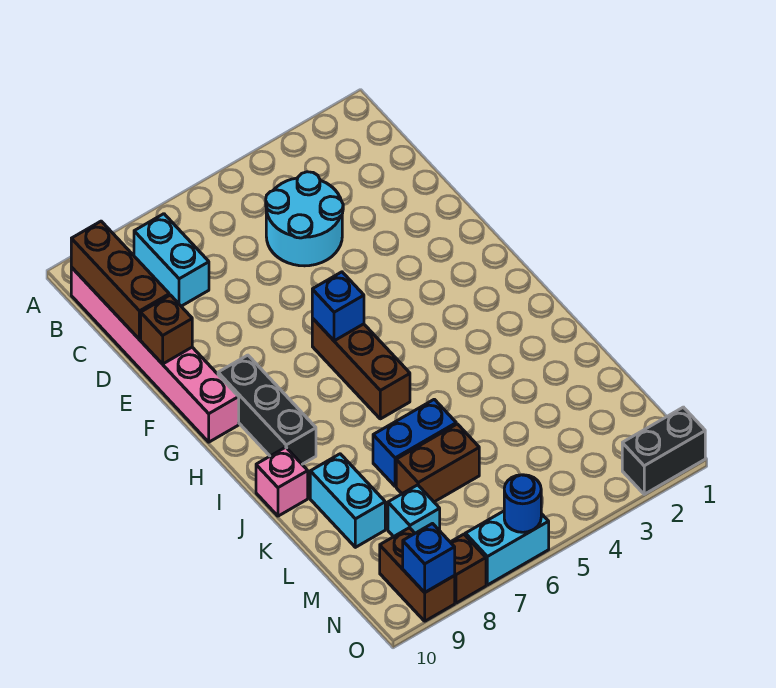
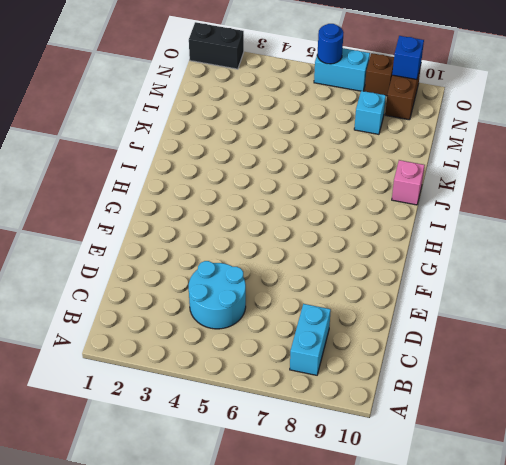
none -> pink brick B10:G10 level 1
none -> brown brick G6:I6 level 1
none -> black brick G9:I9 level 1

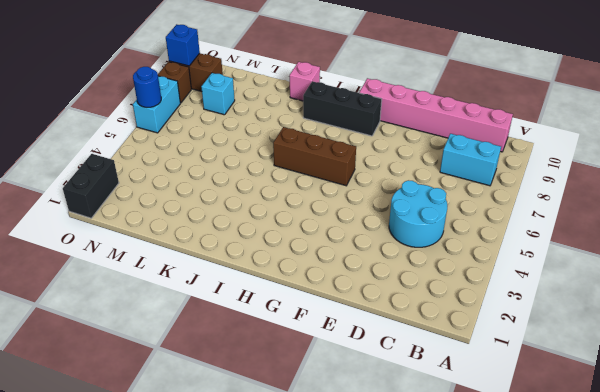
none -> blue brick K6:K7 level 1
none -> cyan brick K9:L9 level 1
none -> brown brick L6:L7 level 1

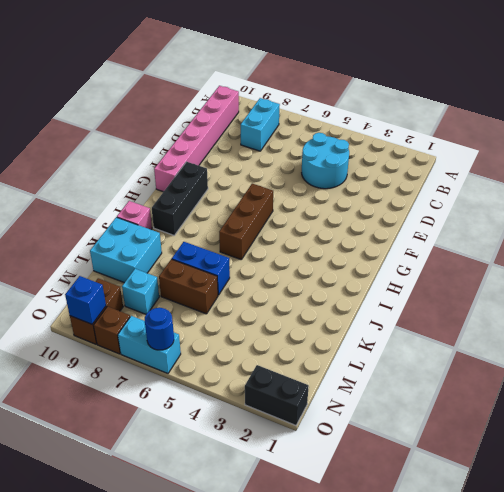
cyan brick K9:L10 level 1 -> cyan brick K9:L9 level 1
none -> brown brick B10:D10 level 2
none -> brown brick E10 level 2
none -> blue brick G6 level 2

